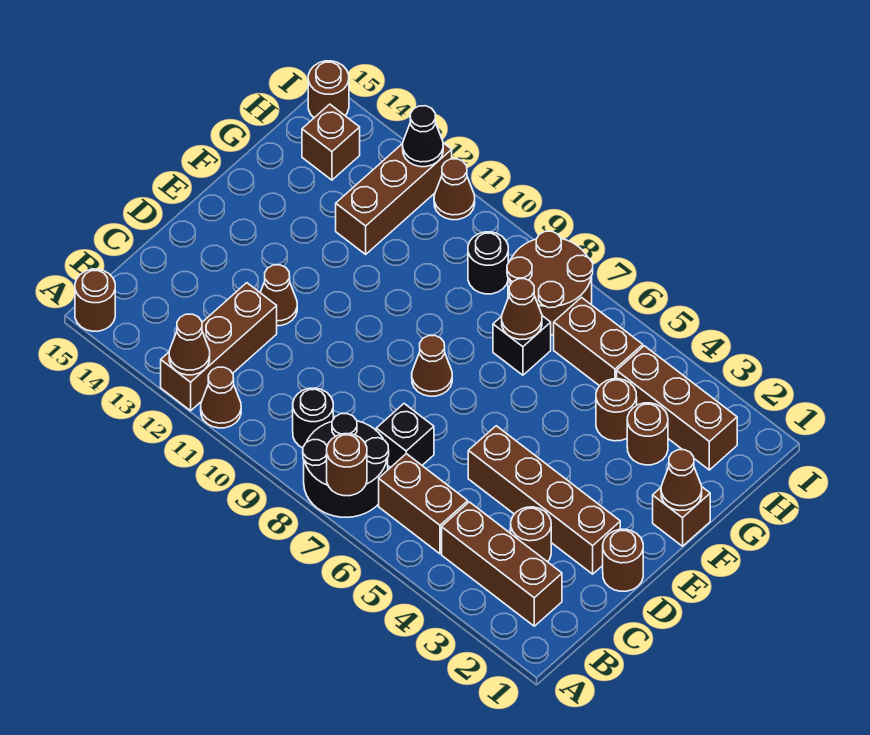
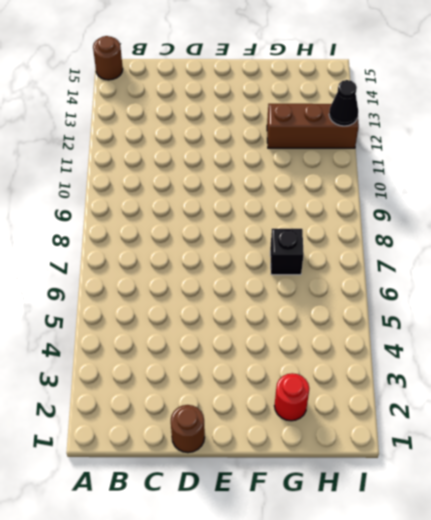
red round brick G2 level 1 -> none
none -> black round brick A7:B8 level 1
none -> brown cone A11 level 1
none -> brown brick A12:C12 level 1
none -> brown brick B2:B4 level 1

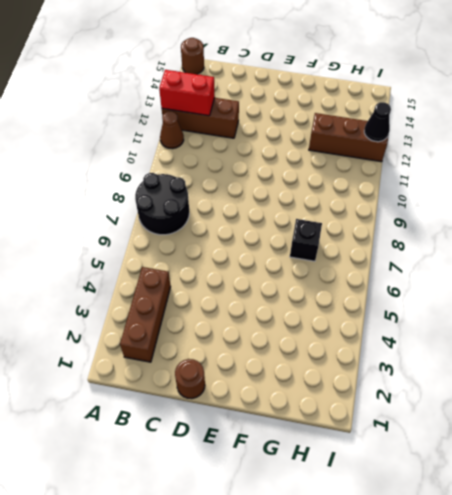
red brick A12:B12 level 2 -> brown cone A12 level 2
none -> brown brick B5:B6 level 1
none -> black round brick B9 level 1
none -> brown round brick C3 level 1
none -> black brick C7 level 1

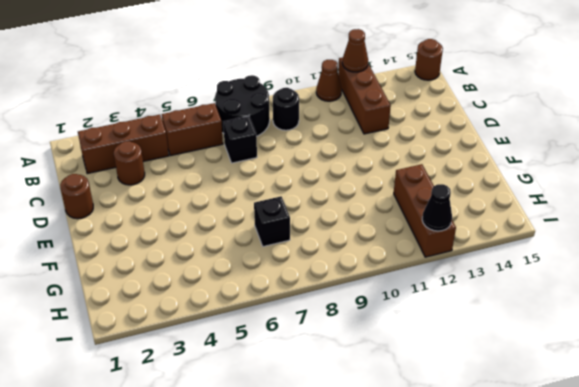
none -> brown brick D2:D5 level 1
none -> brown cone D12 level 1
none -> brown cone E8 level 1
none -> brown brick F1 level 1

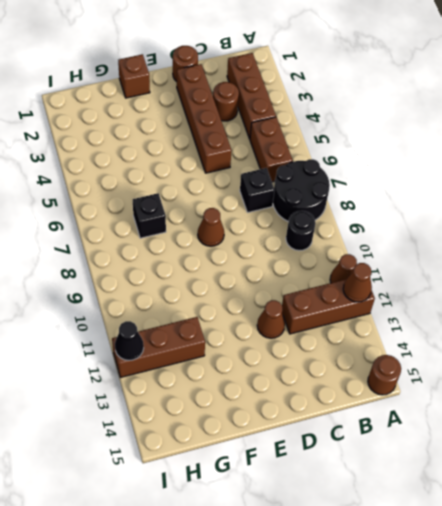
none -> brown round brick G3 level 1
none -> brown round brick G4 level 1
none -> brown brick H2:H4 level 1
none -> brown brick H5:H6 level 1

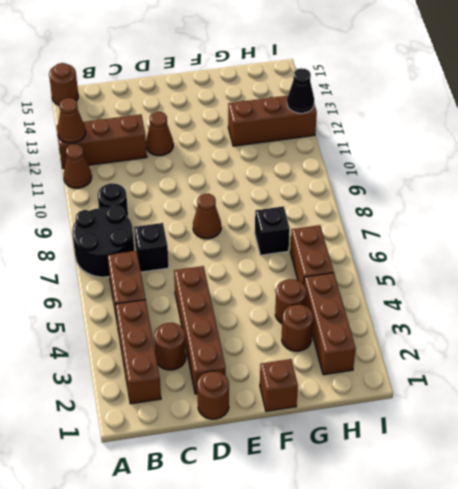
none -> brown round brick H7:I8 level 1
none -> black round brick H9 level 1
none -> brown brick H14 level 1
none -> brown cone I11 level 1

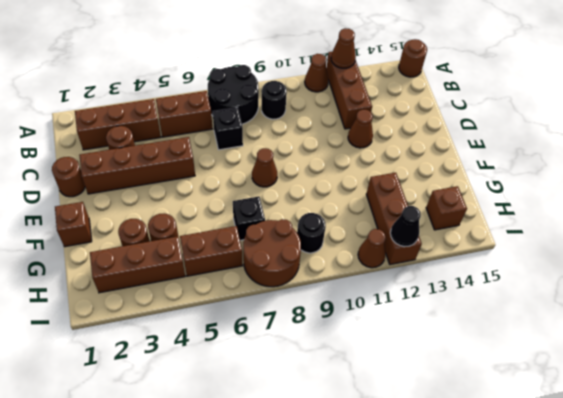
none -> brown round brick I15 level 1
none -> brown round brick A7 level 2
none -> brown cone F1 level 2
none -> brown cone G7 level 2

